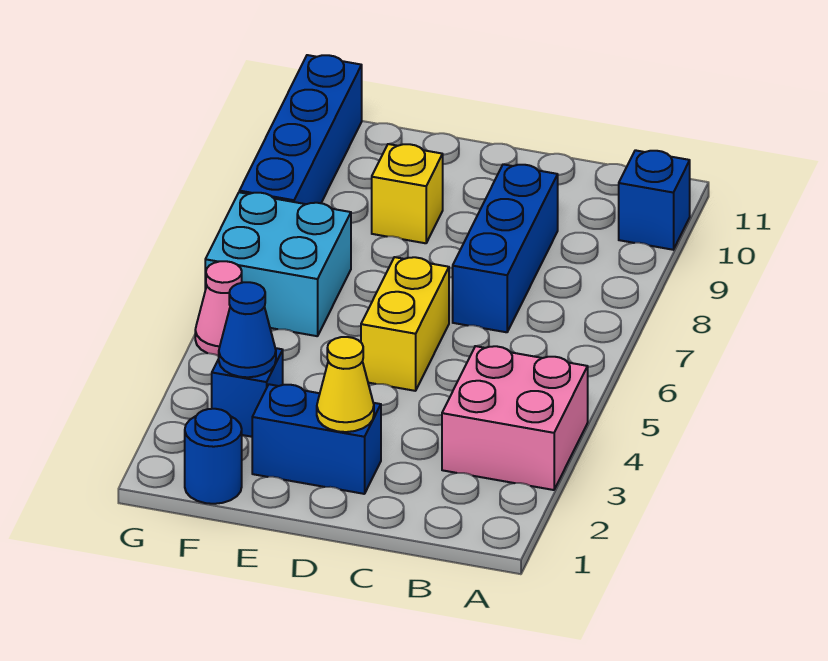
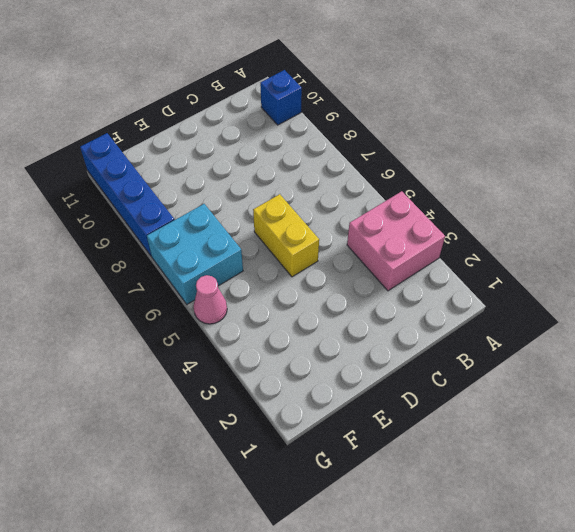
none -> blue brick C7:C9 level 1
none -> blue brick D2:E2 level 1
none -> yellow brick E9 level 1

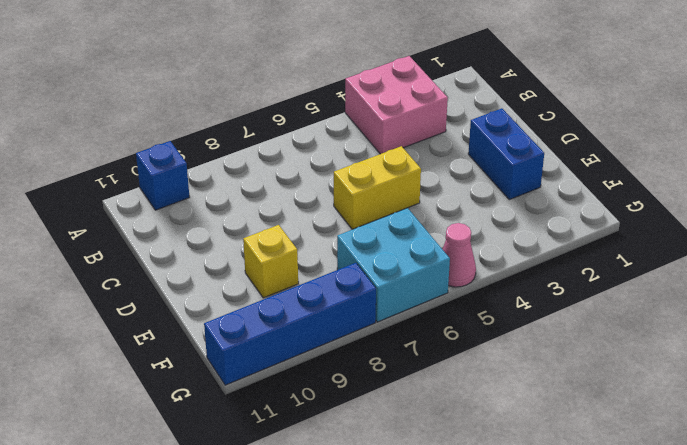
none -> blue brick C7:C9 level 1
none -> blue round brick F1 level 1
none -> blue brick F3 level 1

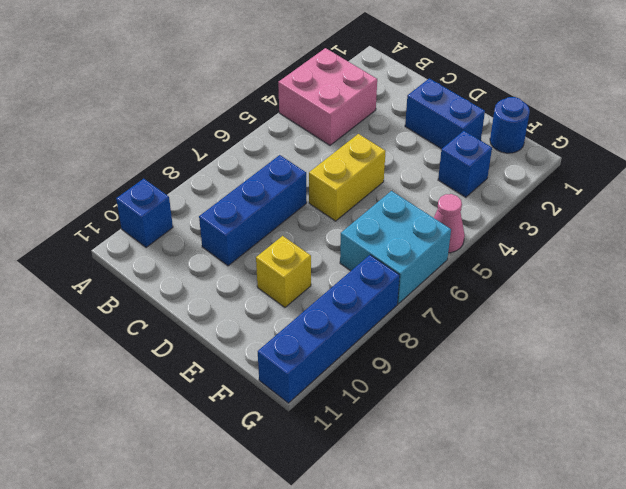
none -> yellow cone D2 level 2
none -> blue cone F3 level 2

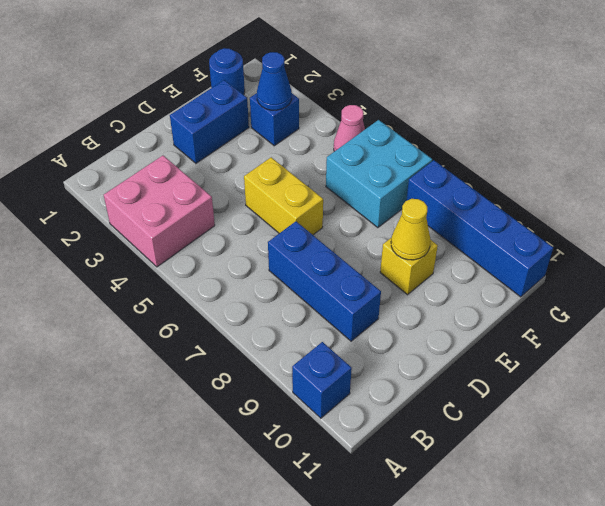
yellow cone E9 level 2 -> yellow cone D2 level 2

